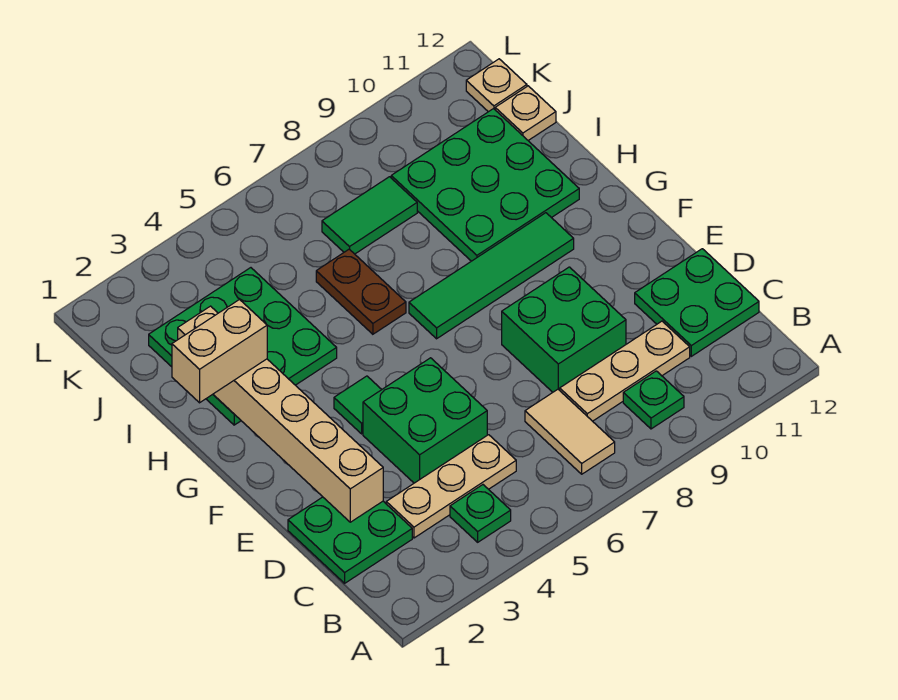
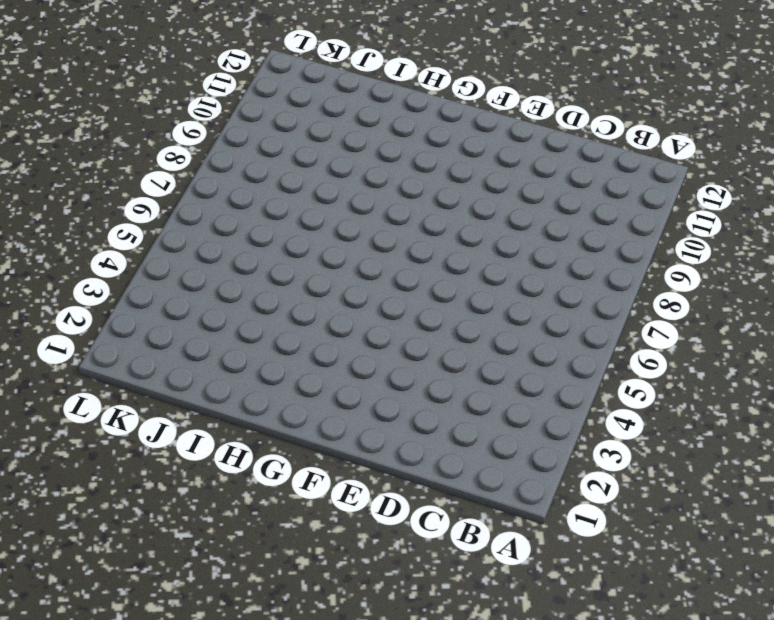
none -> green plate B4 level 1
none -> tan tile B7:C7 level 1
none -> green plate B9 level 1

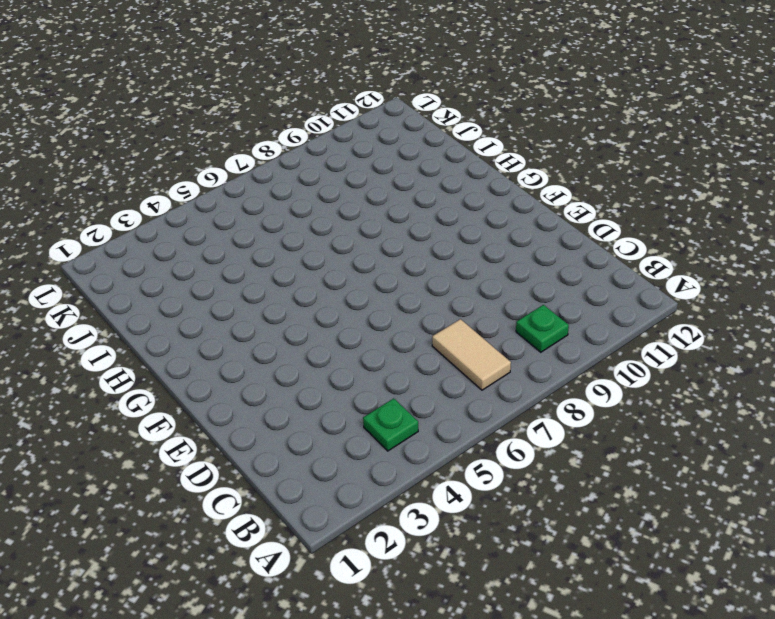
none -> green plate C1:D2 level 1
none -> tan plate C3:C5 level 1
none -> tan plate C8:C10 level 1

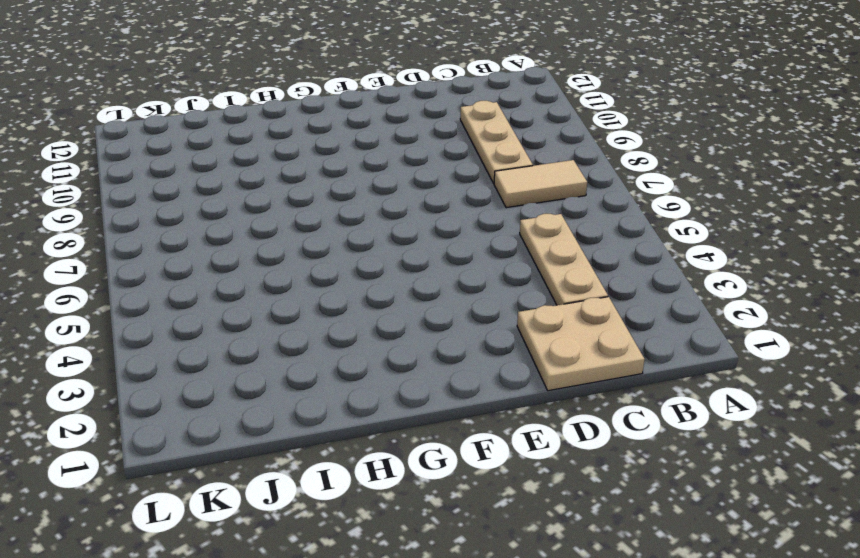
tan plate C1:D2 level 1 -> green plate C1:D2 level 1
none -> green plate B4 level 1
none -> green plate B9 level 1
none -> green plate C11:D12 level 1

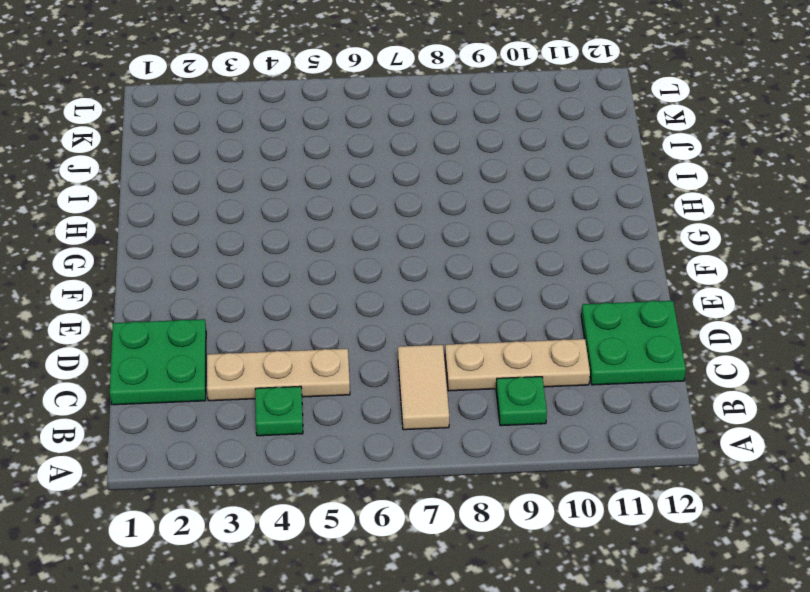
none -> green brick D4:E5 level 1
none -> green brick D8:E9 level 1
none -> green tile F4 level 1

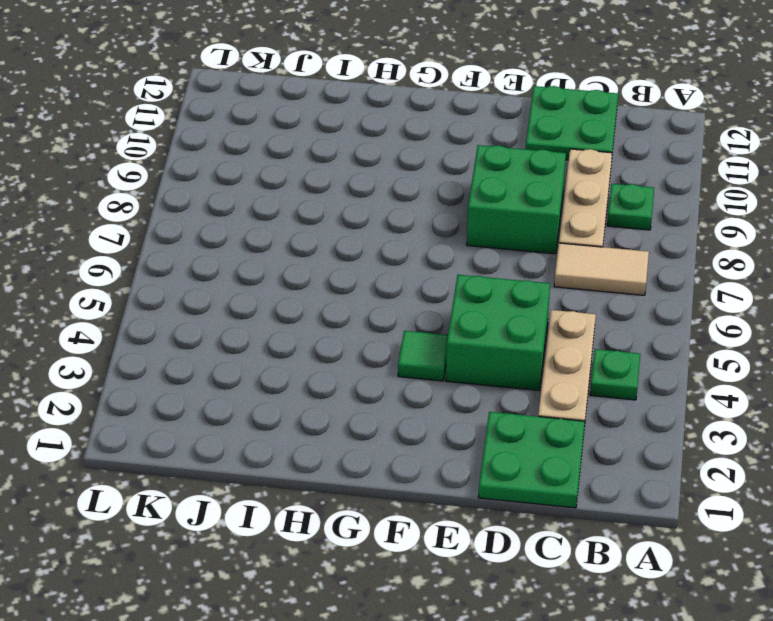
none -> green tile G7:G10 level 1
none -> green plate H2:J4 level 1
none -> brown plate H6:I6 level 1

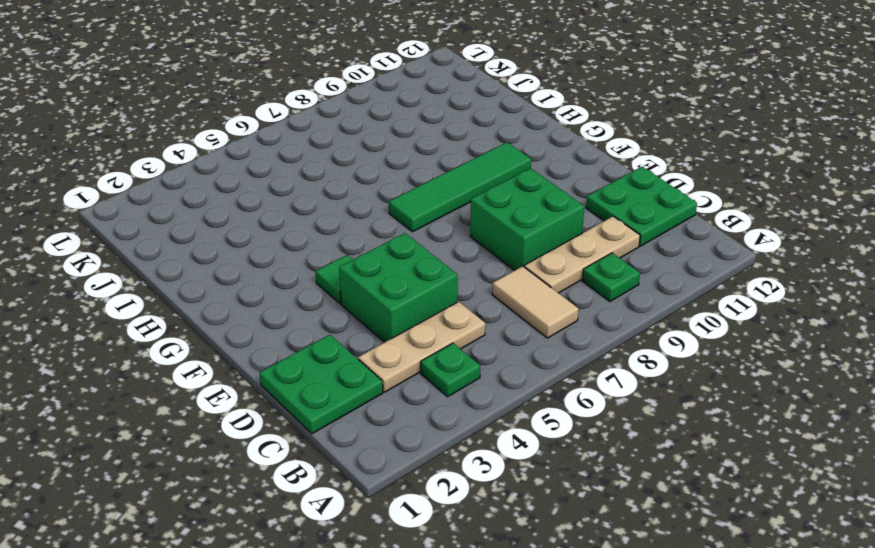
none -> green plate H2:J4 level 1
none -> brown plate H6:I6 level 1
none -> green plate H9:J11 level 1

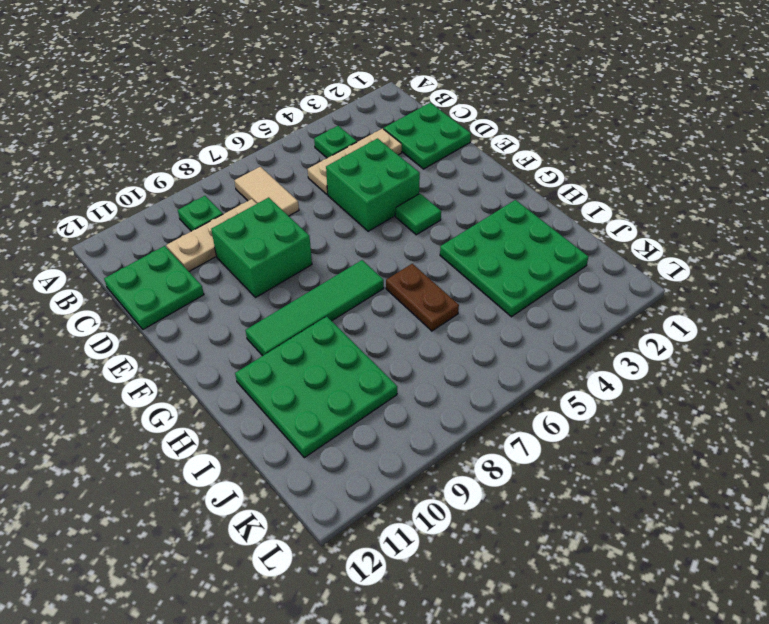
none -> green tile J7:J8 level 1
none -> tan plate J12 level 1
none -> tan plate K12 level 1

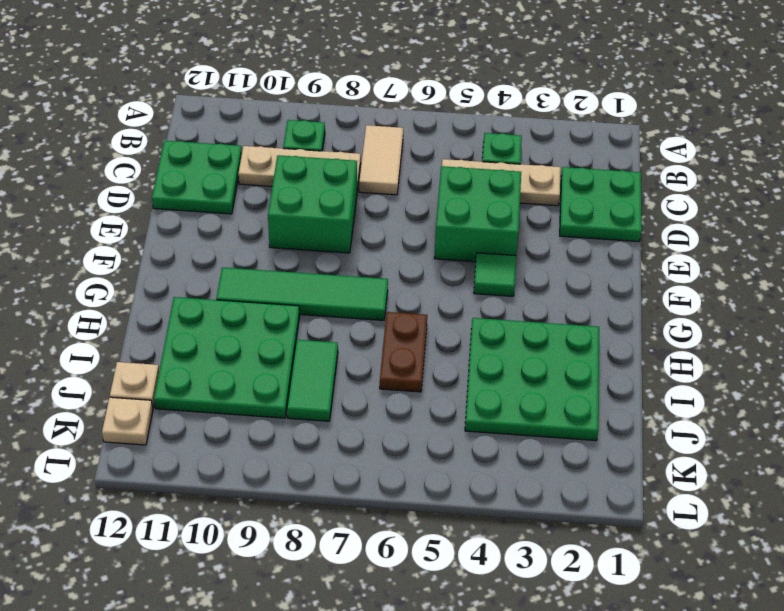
green tile I8:J8 level 1 -> green tile J7:J8 level 1
none -> tan brick D2:I2 level 2
none -> tan brick H1:H2 level 3

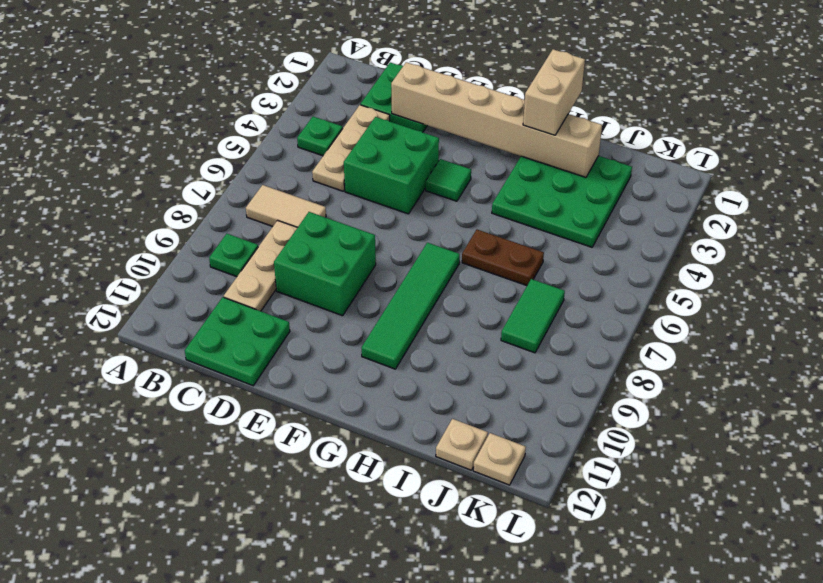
none -> green plate H9:J11 level 1

